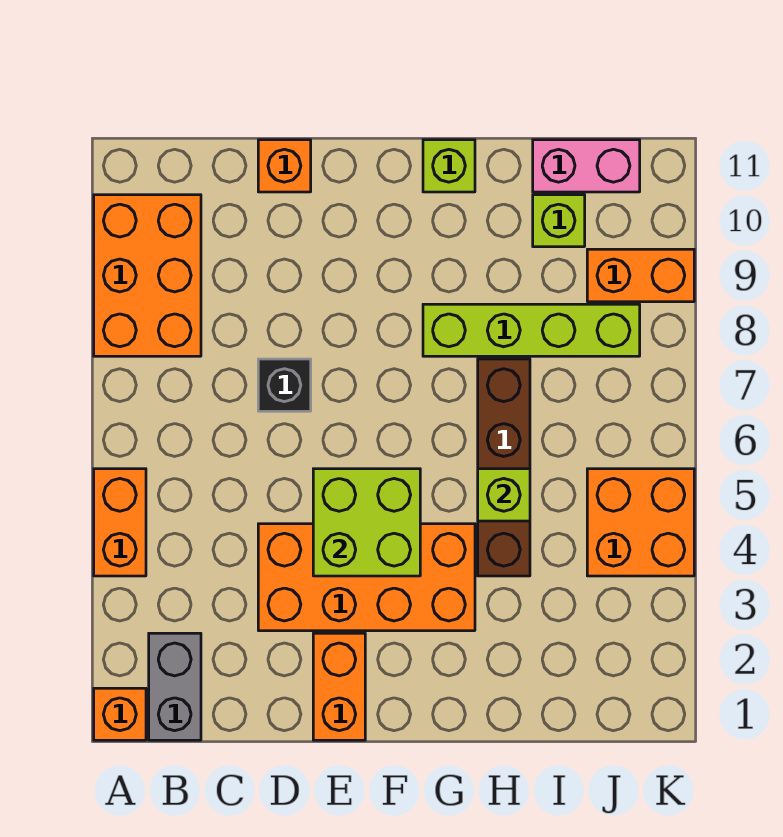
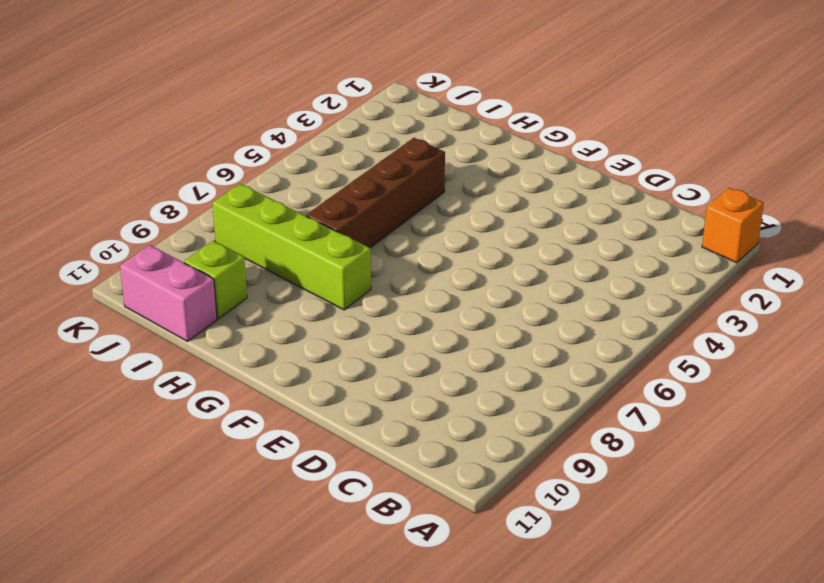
none -> orange brick A4:A5 level 1
none -> orange brick A8:B10 level 1
none -> grey brick B1:B2 level 1

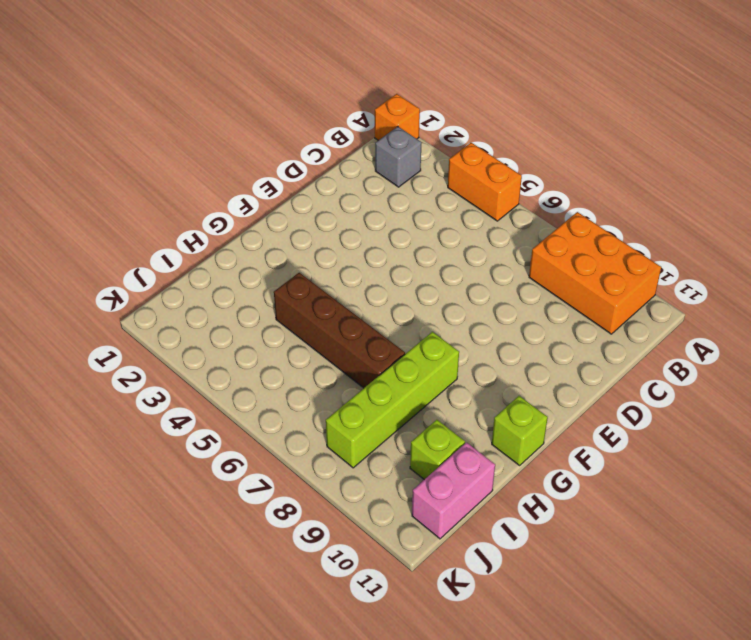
grey brick B2 level 1 -> grey brick B1:B2 level 1
none -> orange brick D3:G4 level 1
none -> black brick D7 level 1
none -> orange brick D11 level 1

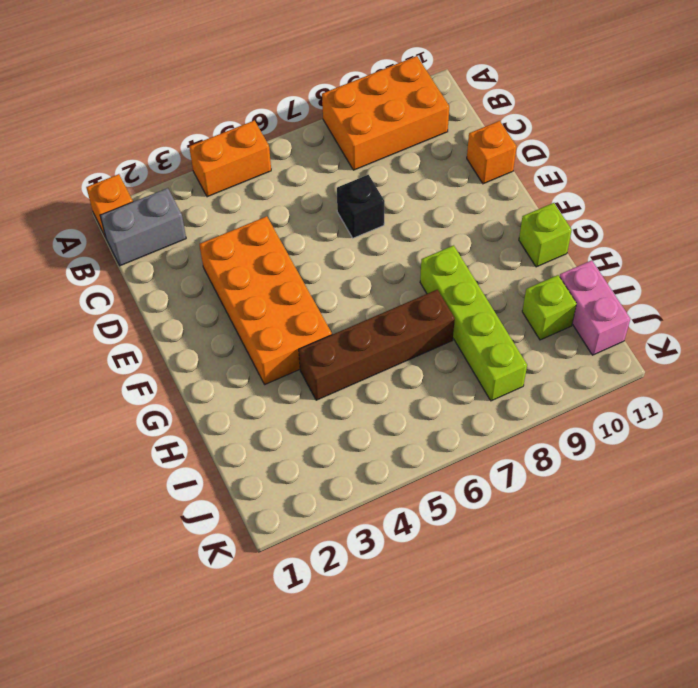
none -> orange brick E1:E2 level 1
none -> orange brick J4:K5 level 1
none -> orange brick J9:K9 level 1

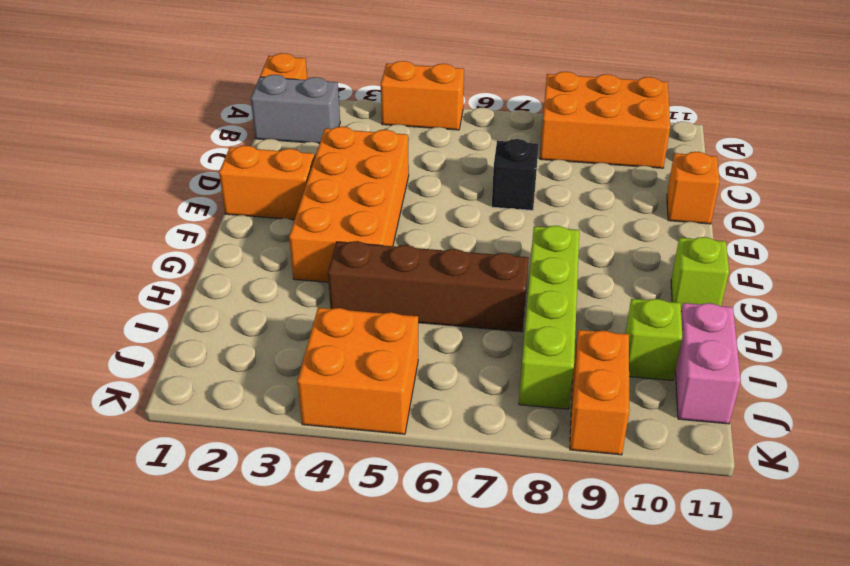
none -> lime brick E4:F5 level 2
none -> lime brick H5 level 2

